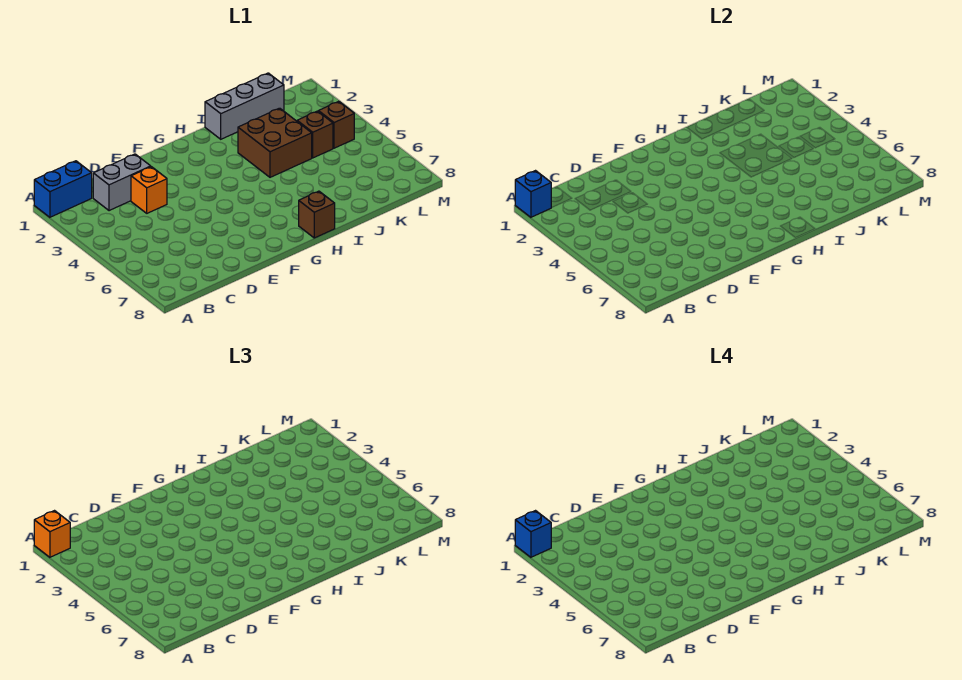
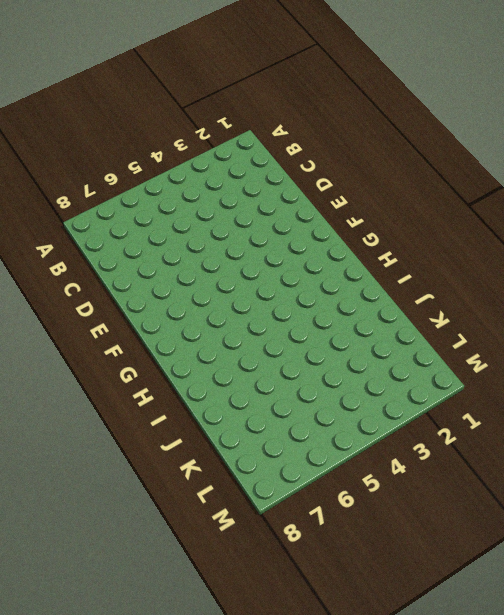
none -> blue brick A1:B1 level 1
none -> grey brick C2:D2 level 1

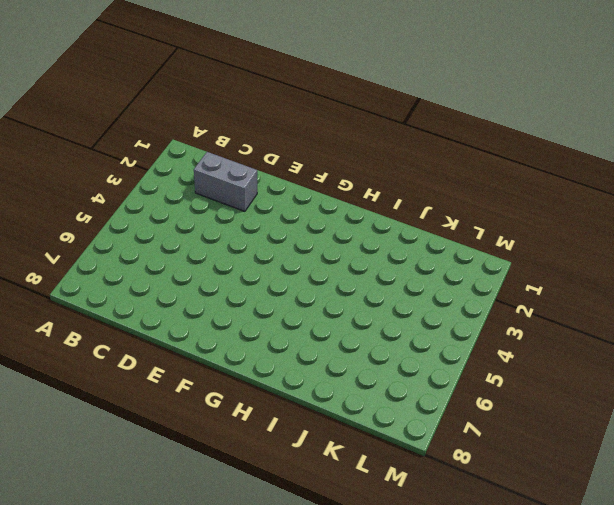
none -> blue brick A1:B1 level 1
none -> orange brick D3 level 1

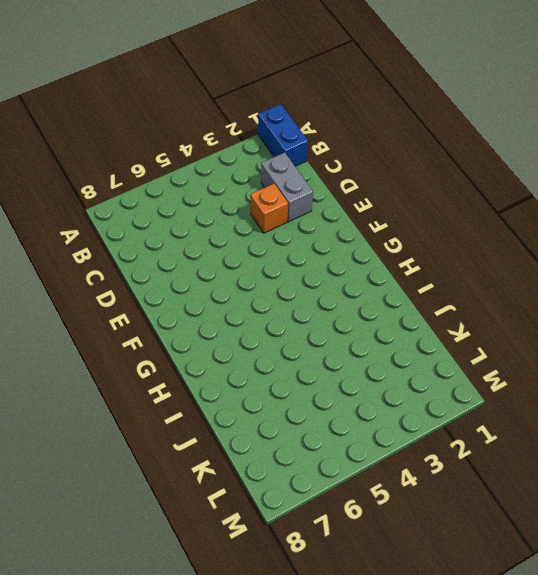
none -> brown brick H8 level 1
none -> grey brick I1:K1 level 1

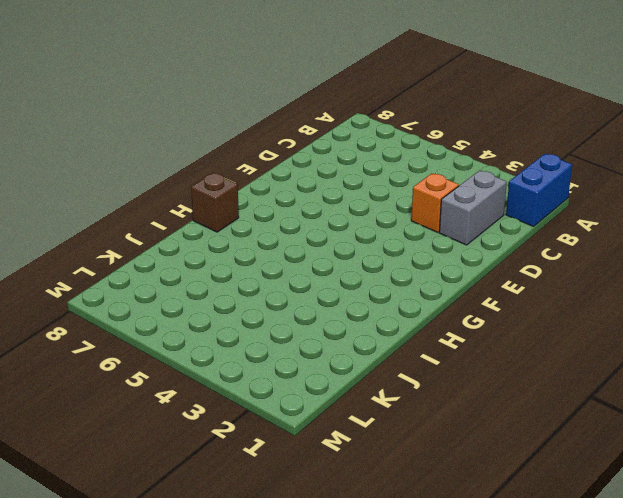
none -> grey brick I1:K1 level 1
none -> brown brick I3:J4 level 1

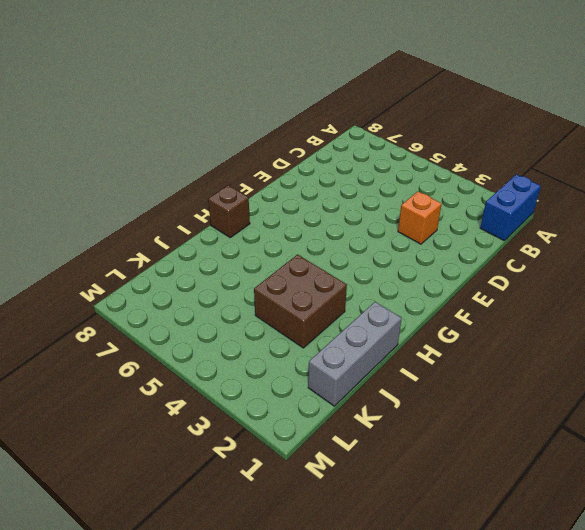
none -> grey brick C2:D2 level 1
none -> brown brick K4 level 1

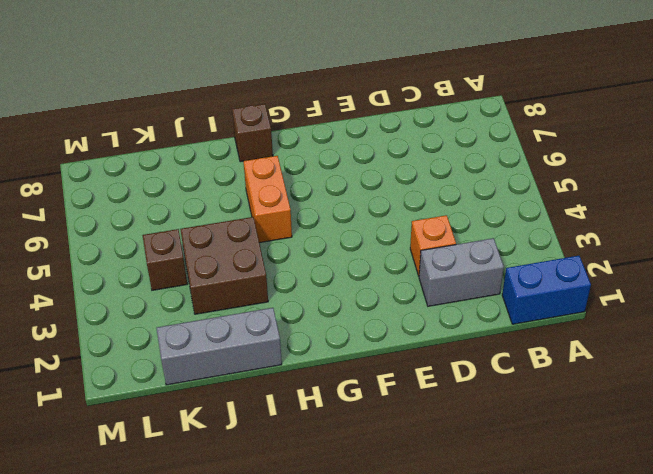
orange brick H5:H6 level 1 -> none
none -> brown brick L4 level 1
none -> blue brick A1 level 2

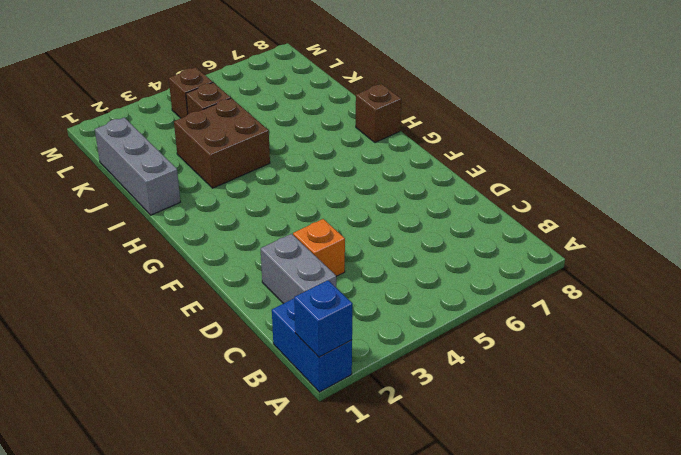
none -> orange brick A1 level 3
none -> blue brick A1 level 4

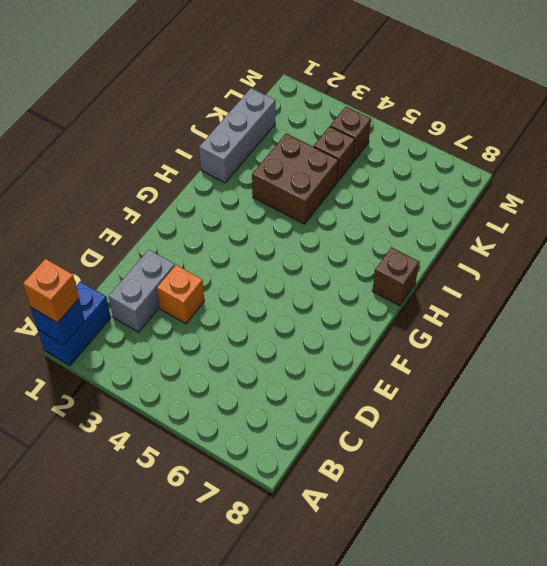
none -> blue brick A1 level 4

